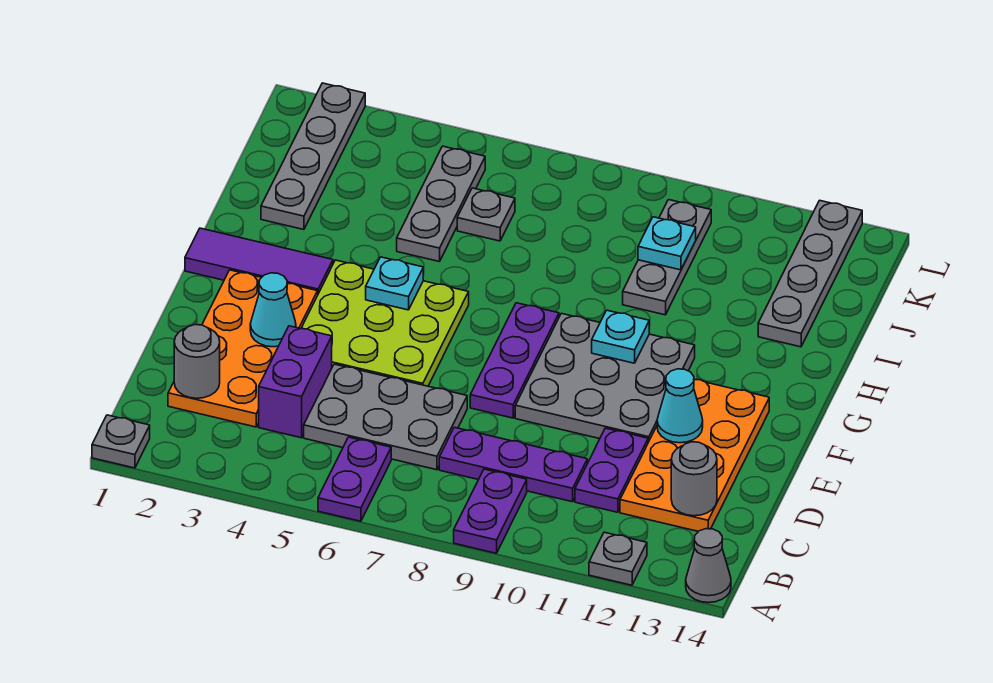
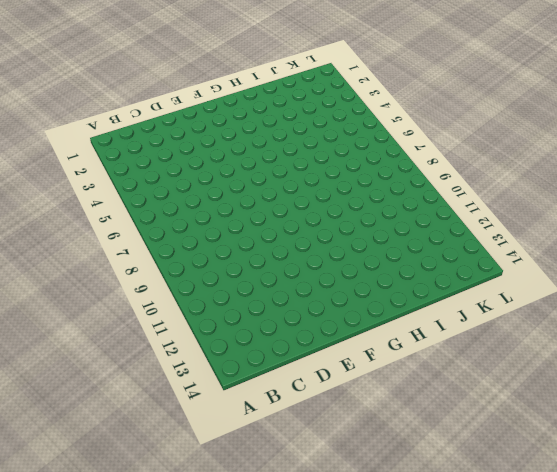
none -> grey plate A1 level 1
none -> purple plate A6:B6 level 1
none -> purple plate A9:B9 level 1

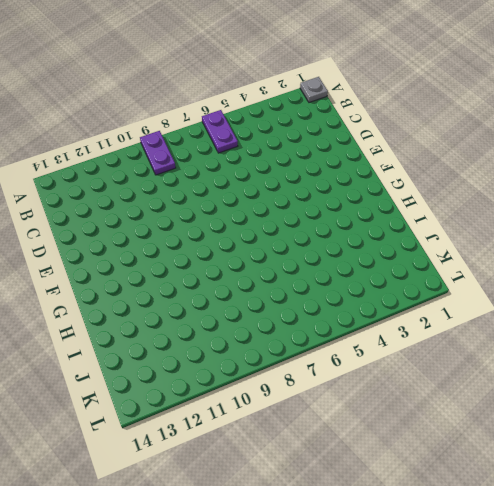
none -> grey plate A12 level 1
none -> grey cone A14 level 1
none -> orange plate C2:F3 level 1

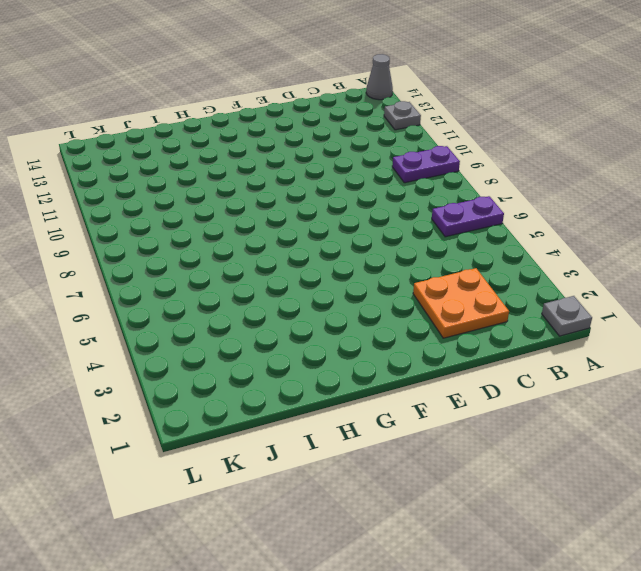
orange plate C2:D3 level 1 -> orange plate C2:F3 level 1
none -> purple brick C4:D4 level 1
none -> grey plate C5:D7 level 1
none -> purple plate C8:C10 level 1

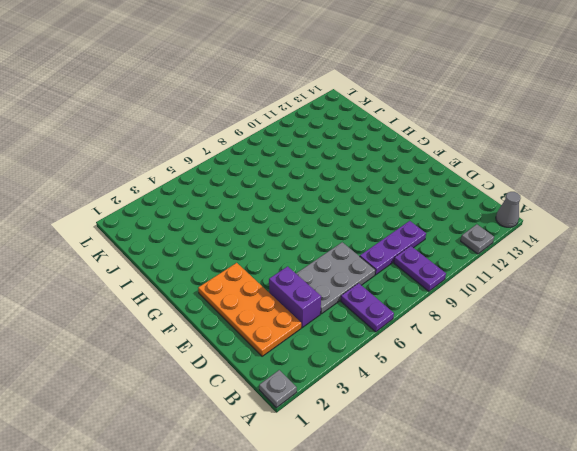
none -> purple plate C11:D11 level 1
none -> orange plate C12:F13 level 1
none -> lime plate E4:G6 level 1

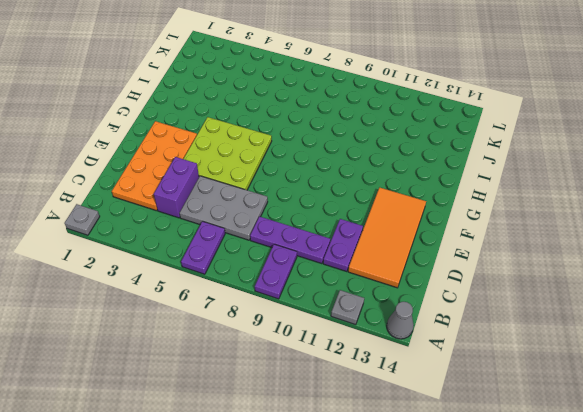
orange tile C12:F13 level 1 -> orange plate C12:F13 level 1
none -> purple plate E8:G8 level 1
none -> grey plate E9:G11 level 1
none -> purple tile G1:G3 level 1

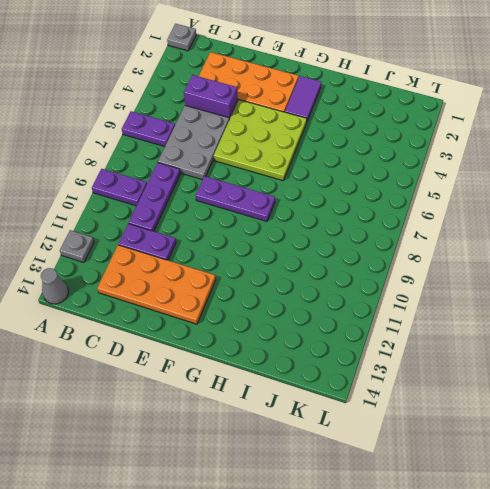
purple tile G2:G3 level 1 -> purple tile G1:G3 level 1
none -> grey plate E9:G11 level 1
none -> grey plate I2:L2 level 1
none -> grey plate I5:K5 level 1

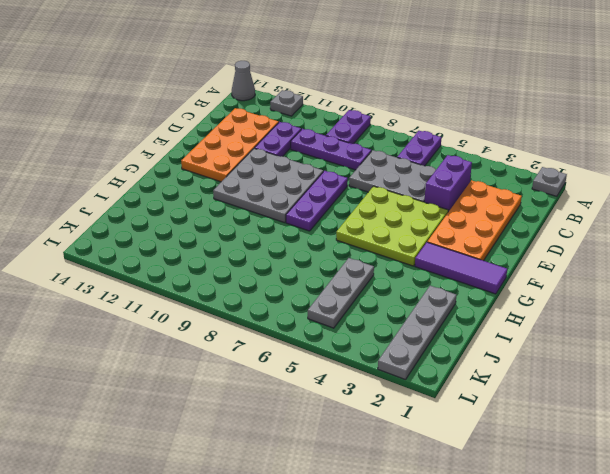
none -> grey plate I10:K10 level 1
none -> grey plate I13:L13 level 1
none -> grey plate J6 level 1

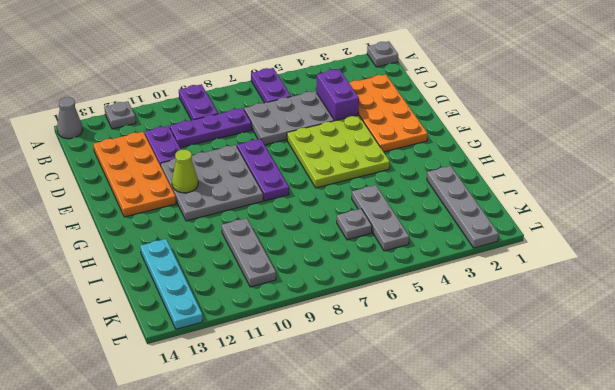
lime cone F11 level 2 -> none
cyan plate I13:L13 level 1 -> grey plate I13:L13 level 1
none -> purple tile G1:G3 level 1
none -> grey round brick C2 level 2
none -> grey round brick C13 level 2

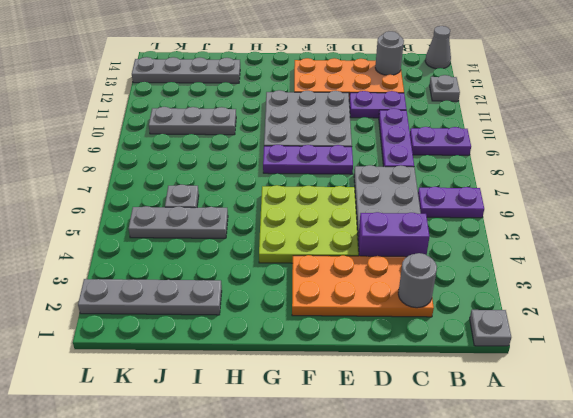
none -> purple tile G1:G3 level 1
none -> cyan cone E3 level 2
none -> cyan cone E12 level 2

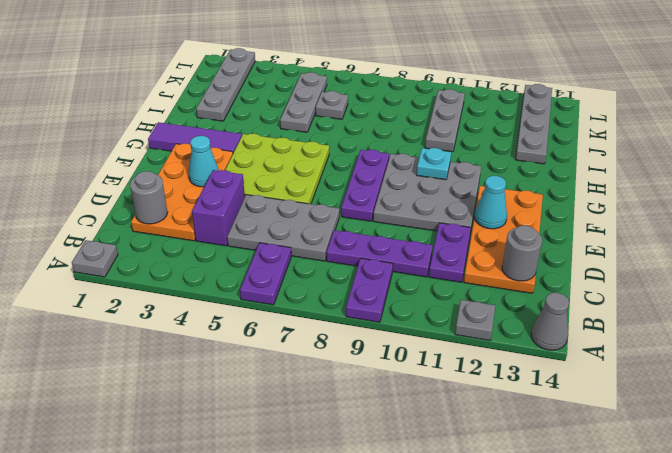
none -> cyan plate G5 level 2
none -> cyan plate J10 level 2

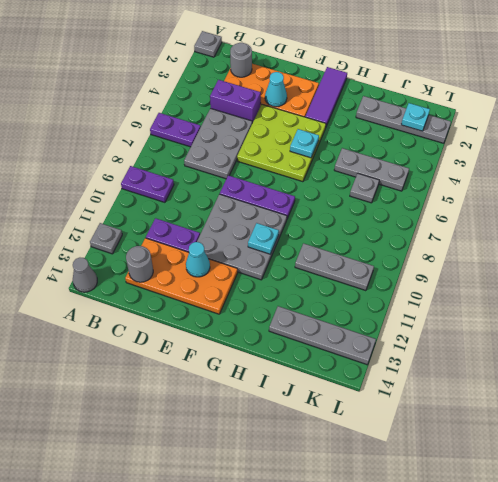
cyan plate K2 level 2 -> cyan plate J10 level 2
none -> purple plate C8:C10 level 1

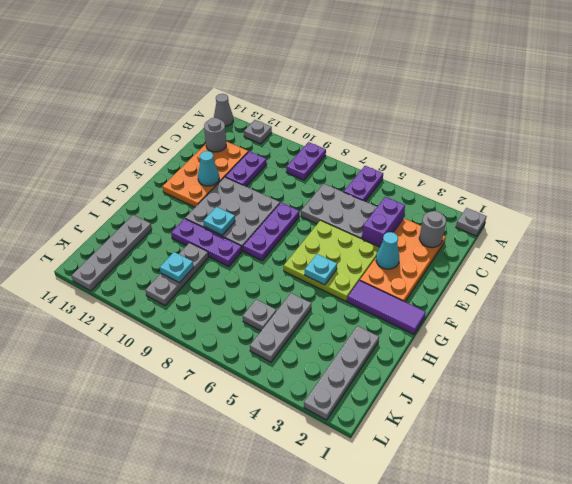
purple plate H9:H11 level 1 -> purple plate C8:C10 level 1

